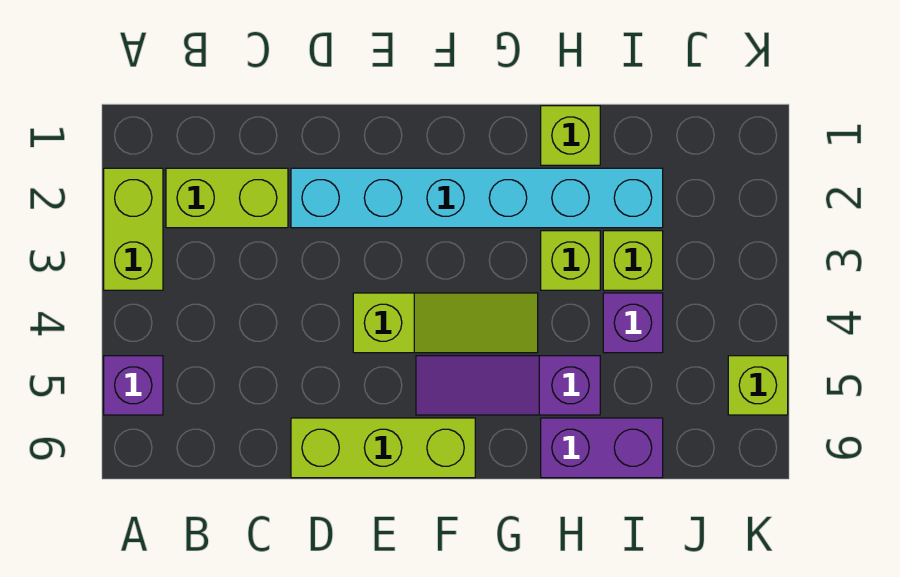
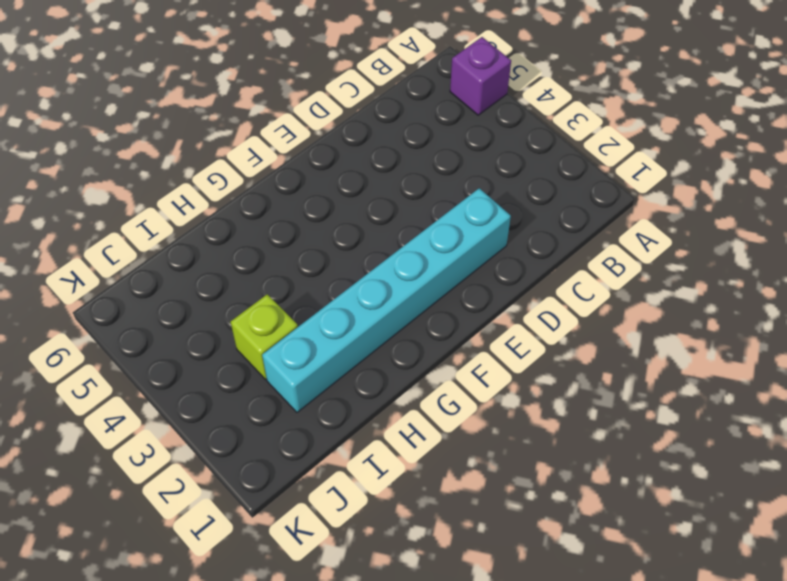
none -> lime brick A2:A3 level 1
none -> lime brick B2:C2 level 1
none -> lime brick D6:F6 level 1

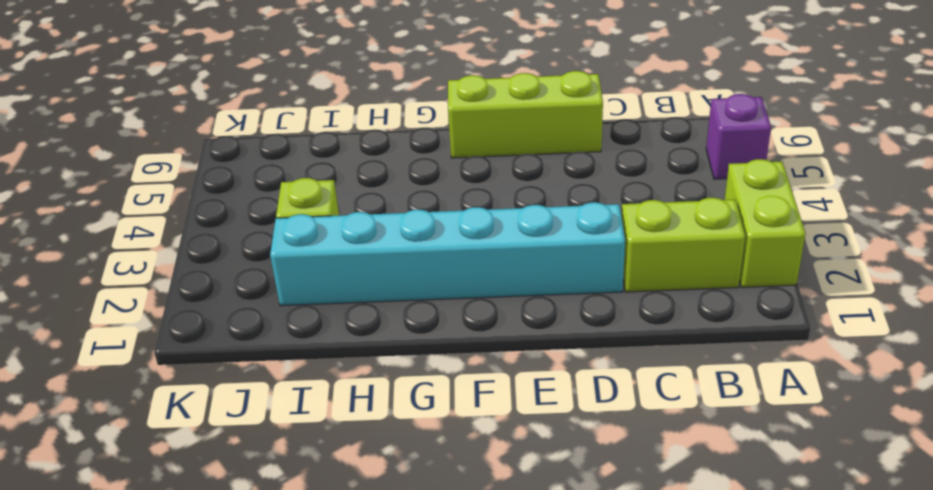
none -> lime slope E4:G4 level 1 top E
none -> purple slope F5:H5 level 1 top H
none -> lime brick H1 level 1

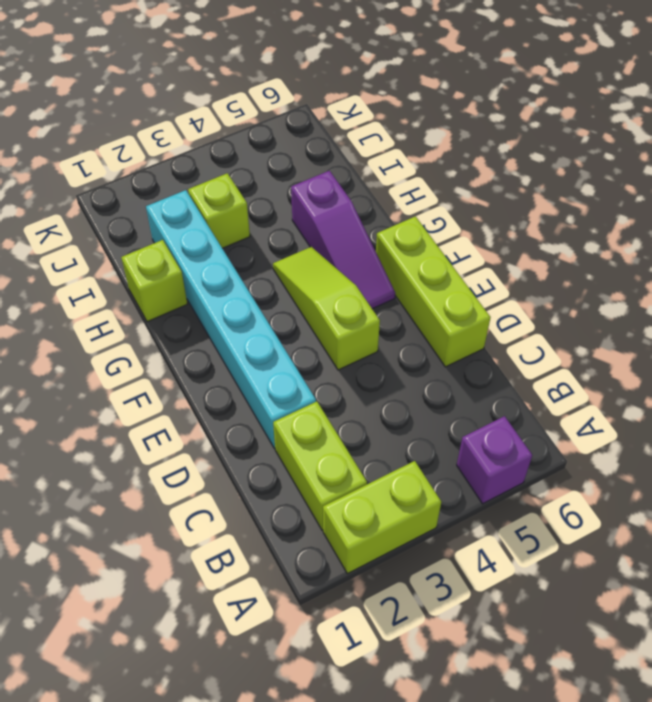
none -> lime brick H3 level 1
none -> purple brick H6:I6 level 1
none -> purple brick I4 level 1

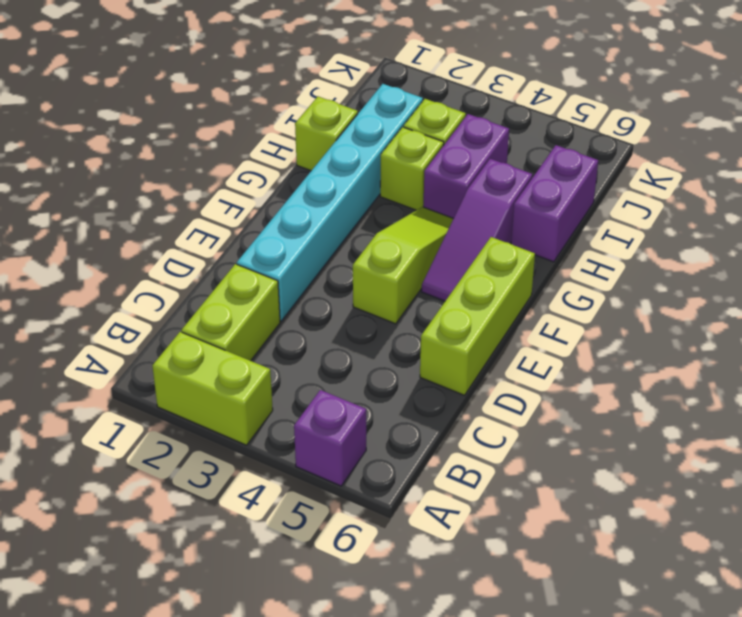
purple brick H4:I4 level 1 -> purple brick I4 level 1
none -> lime brick K5 level 1

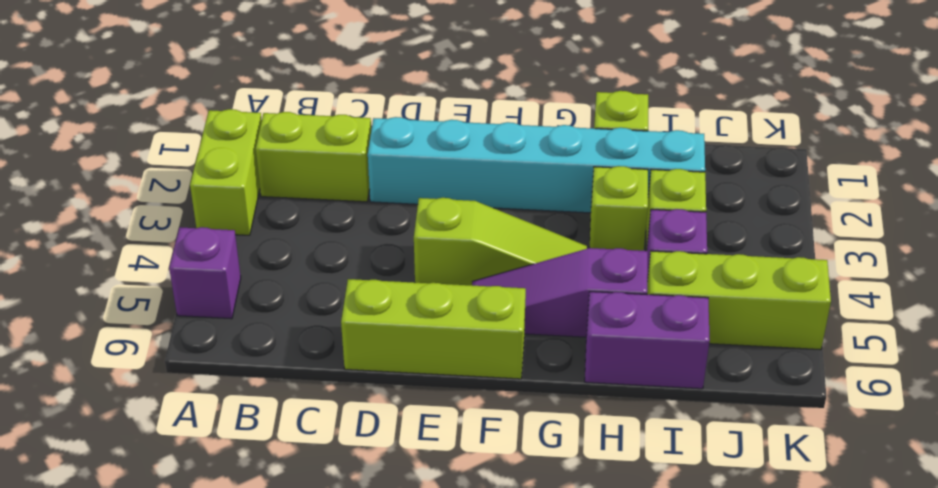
lime brick I5:K5 level 1 -> lime brick K5 level 1

